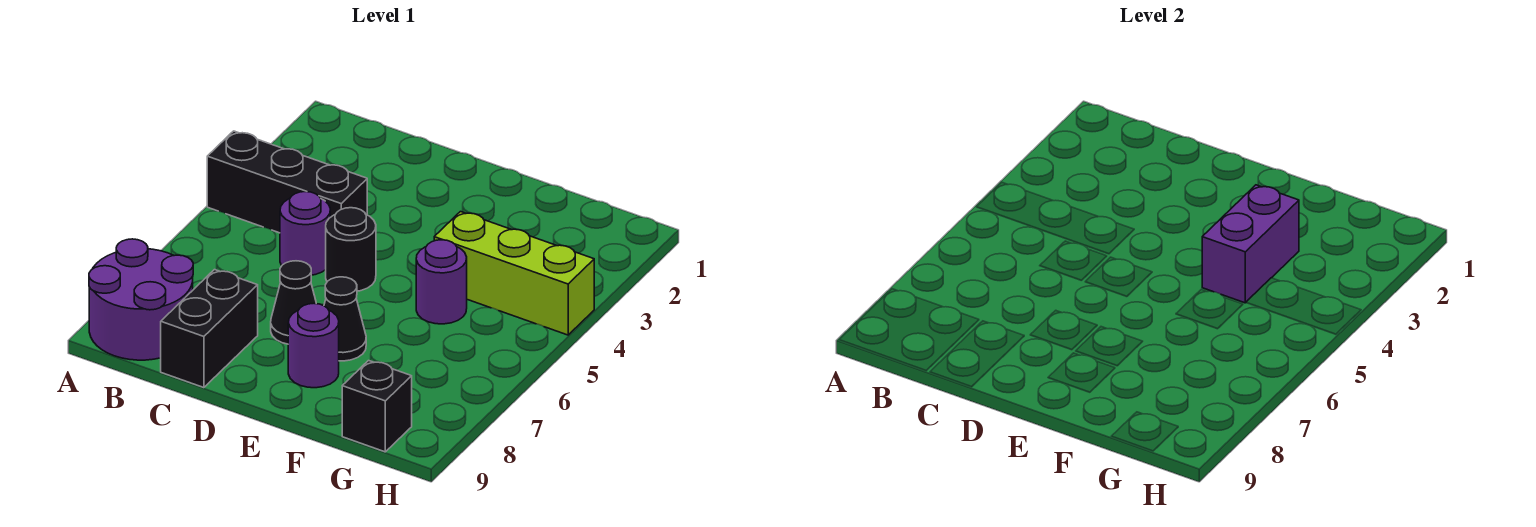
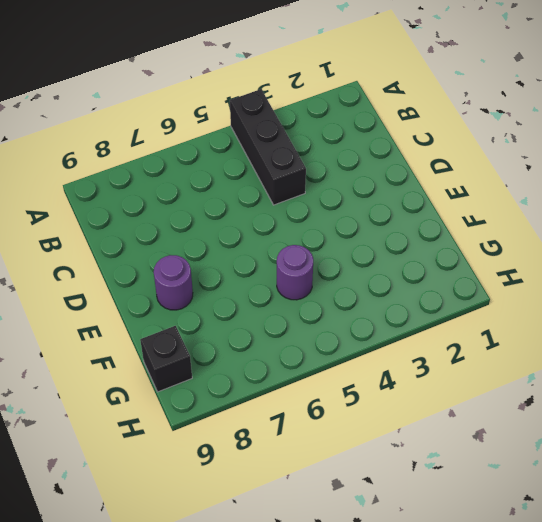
none -> purple round brick A8:B9 level 1
none -> purple round brick C5 level 1
none -> black brick C8:C9 level 1

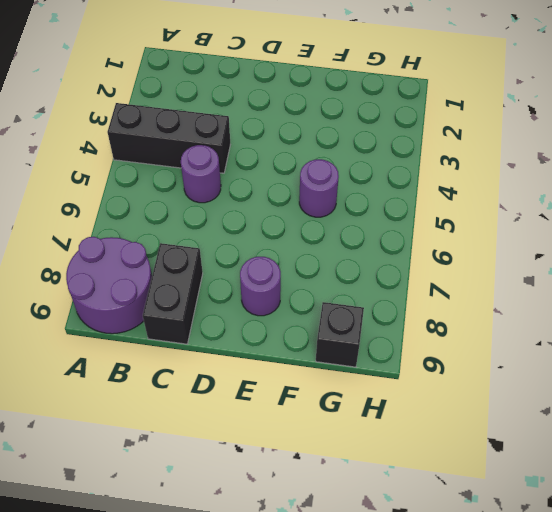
none -> black round brick D5 level 1
none -> black cone D7 level 1
none -> black cone E7 level 1

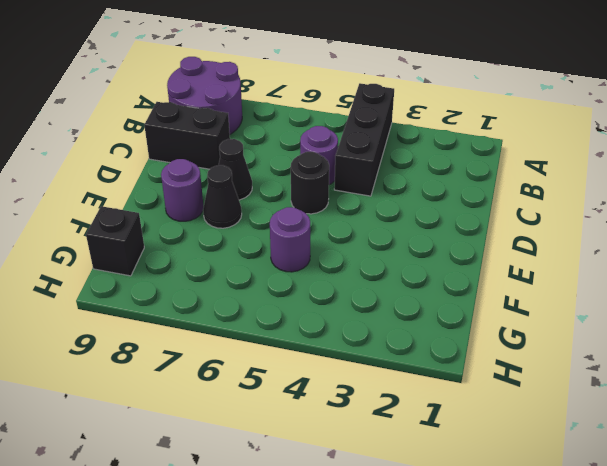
none -> lime brick F4:H4 level 1
none -> purple brick F3:F4 level 2

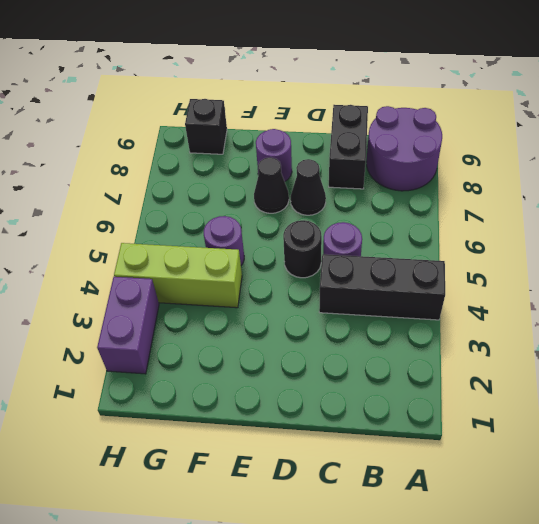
purple brick H2:H3 level 1 -> purple brick F3:F4 level 2

